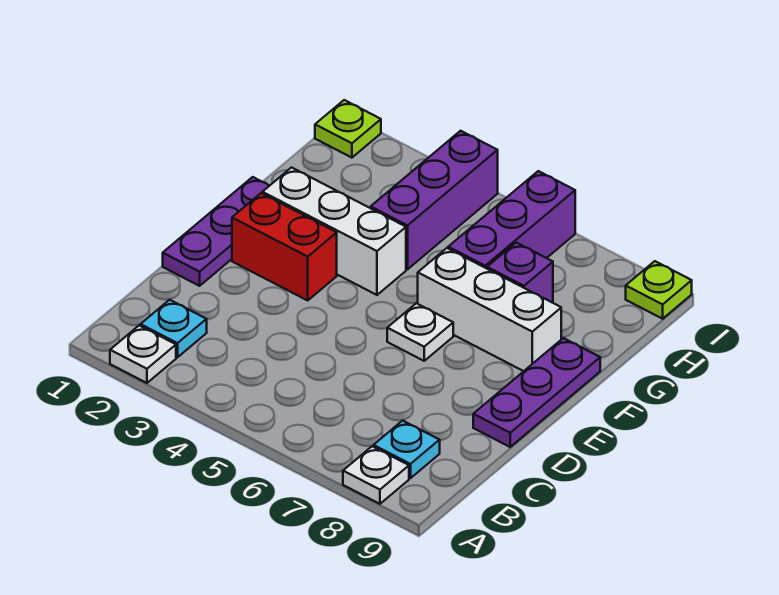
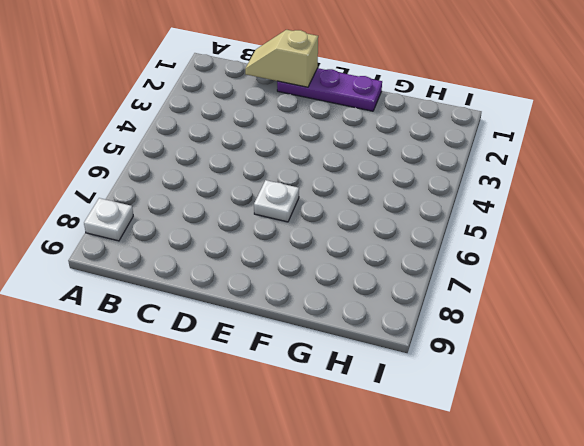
tan slope C1:D1 level 2 top D -> none
none -> white plate A2 level 1
none -> cyan plate B2 level 1
none -> cyan plate B8 level 1

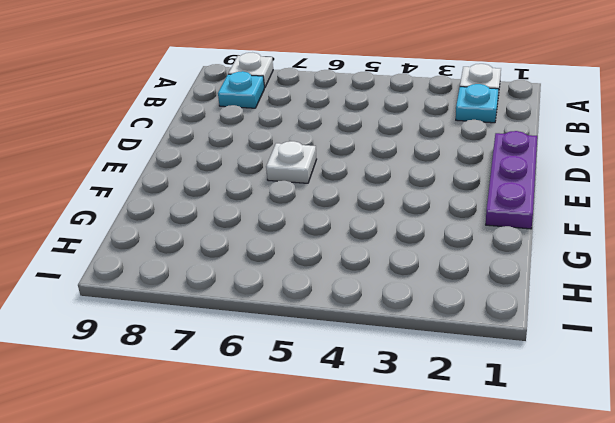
none -> purple plate D9:F9 level 1
none -> red brick E2:E3 level 1
none -> white brick F2:F4 level 1

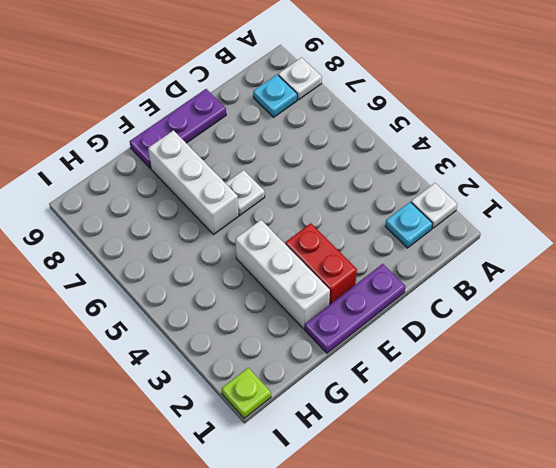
none -> purple brick G4:I4 level 1
none -> purple brick G6:I6 level 1
none -> purple brick G7 level 1

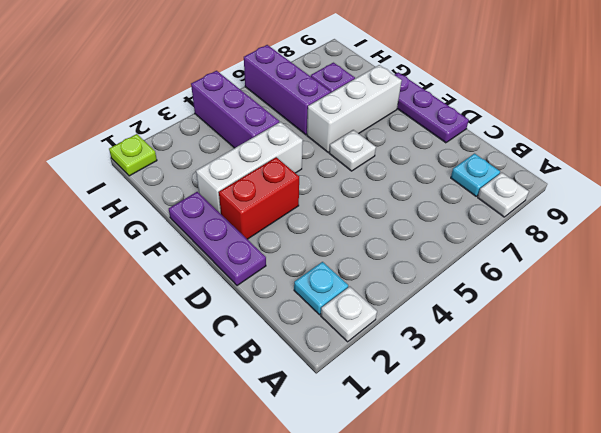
none -> lime plate I9 level 1

